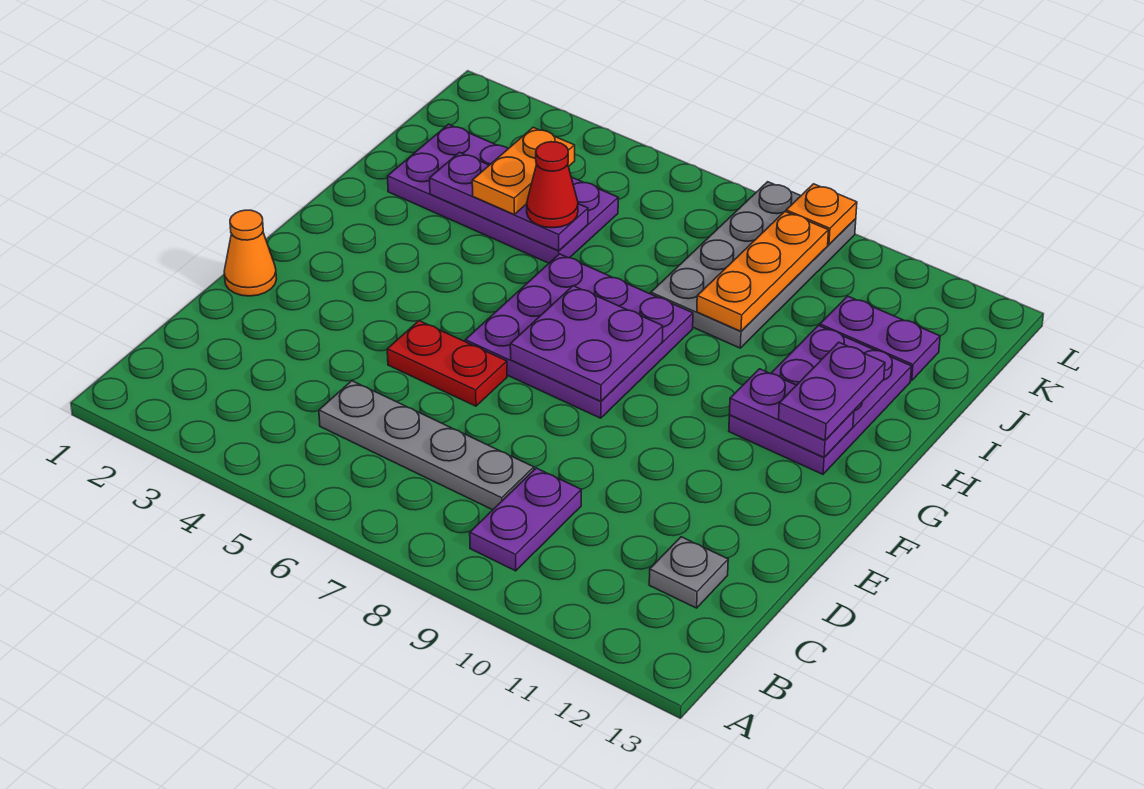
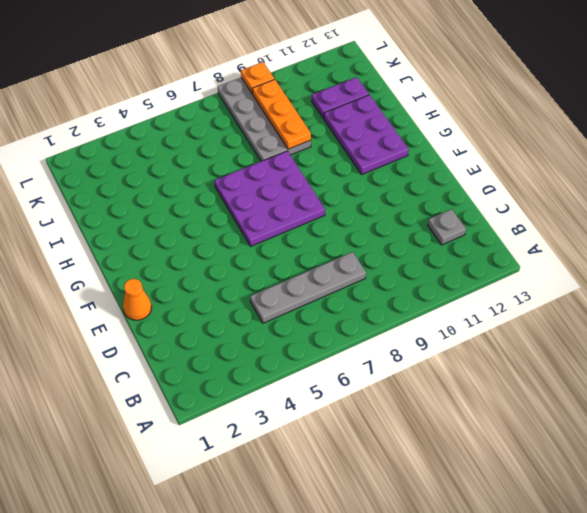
none -> purple plate B9:C9 level 1
none -> red plate E5:E6 level 1
none -> purple plate I2:J5 level 1

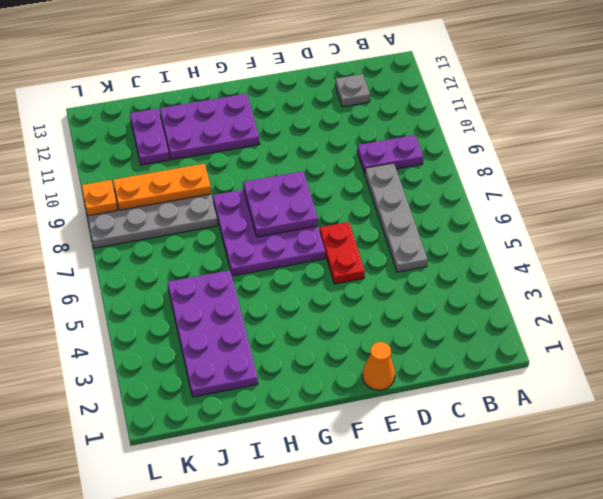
none -> purple plate G11:G12 level 2
none -> purple plate I3:I5 level 2
none -> purple plate G12:H12 level 3

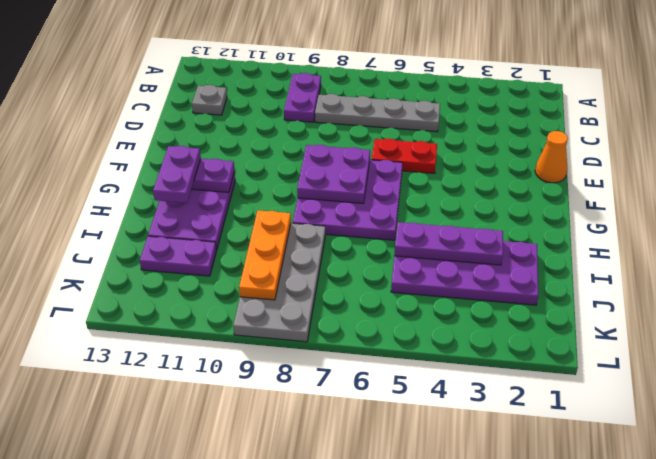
none -> orange plate L9 level 2
none -> orange plate I4:J4 level 3
none -> red cone I5 level 3

